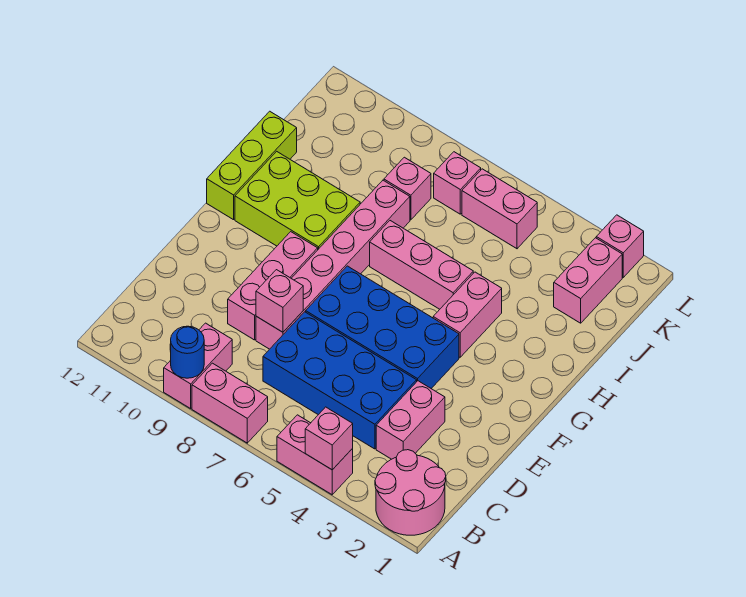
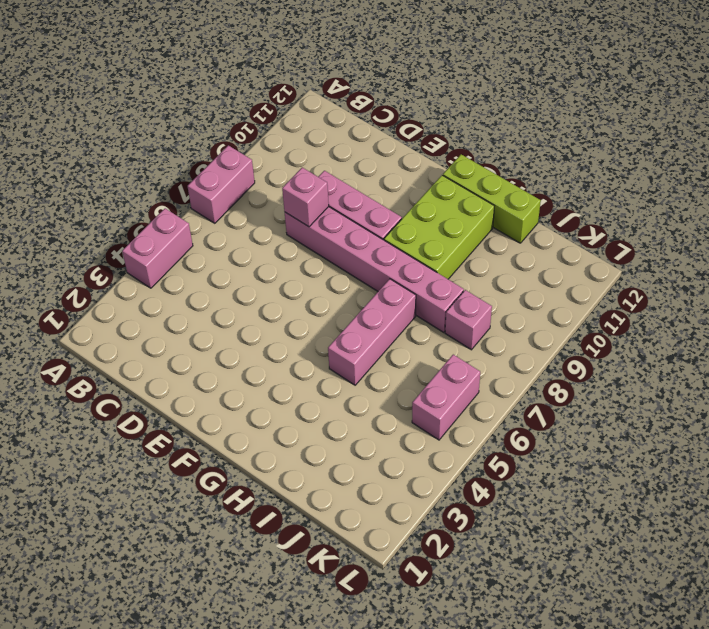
none -> pink round brick A1:B2 level 1
none -> pink brick A9:B9 level 1
none -> pink brick C3:D3 level 1

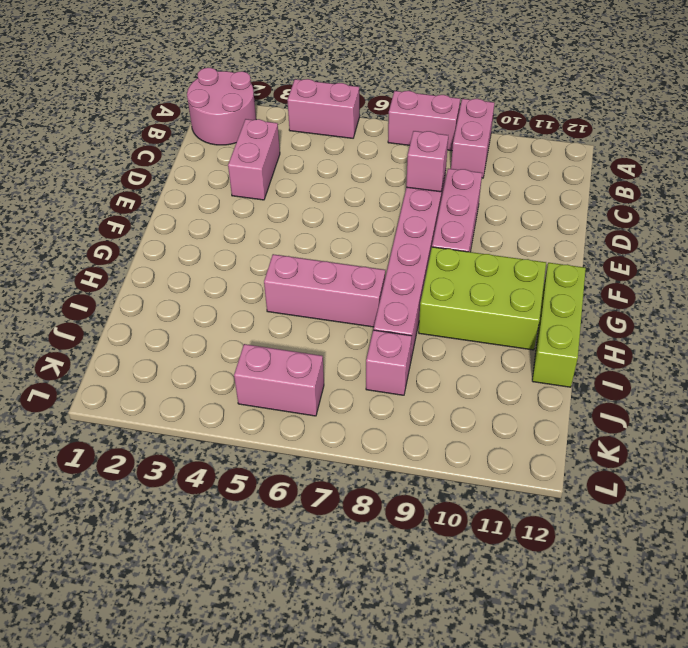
none -> blue brick C4:D7 level 1
none -> blue brick E4:F7 level 1
none -> pink brick G4:H4 level 1

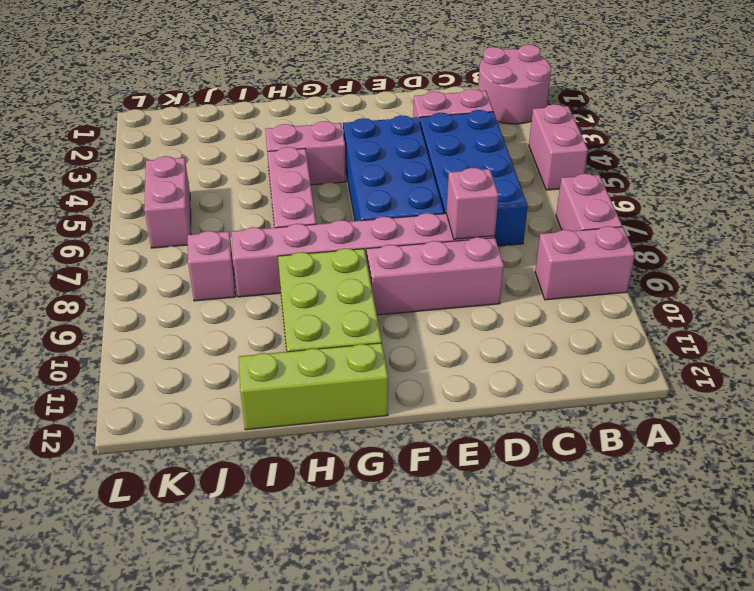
none -> pink brick J2:K2 level 1
none -> pink brick K7 level 1
none -> pink brick L2 level 1

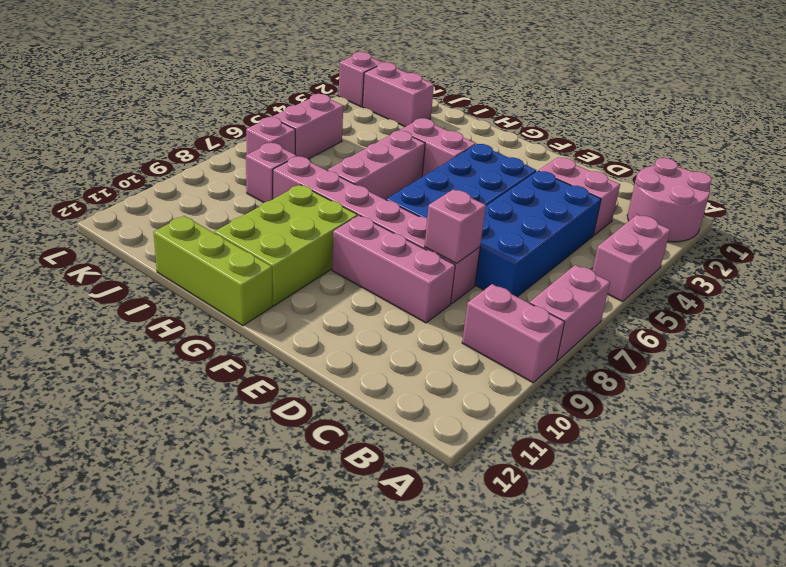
none -> pink brick A4 level 2
none -> blue round brick A9 level 2

